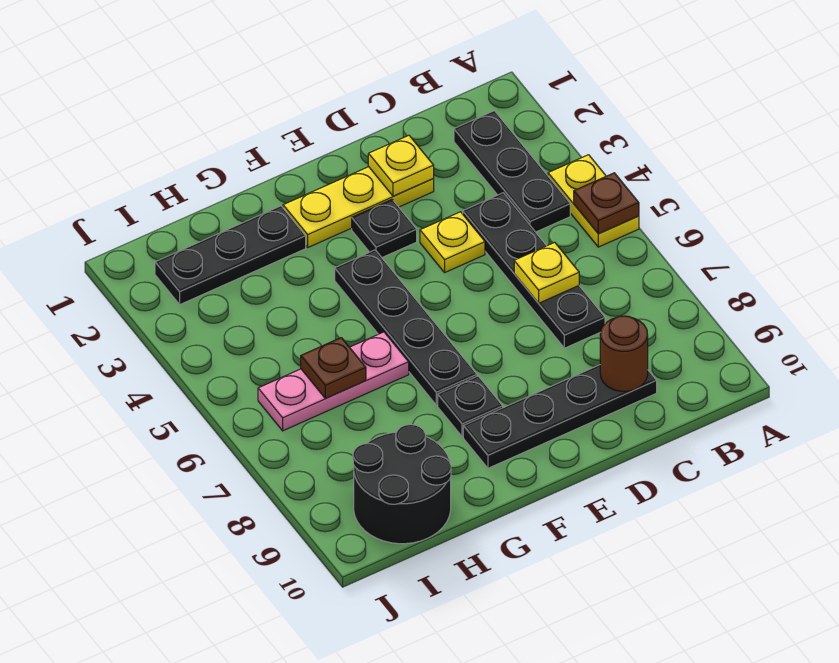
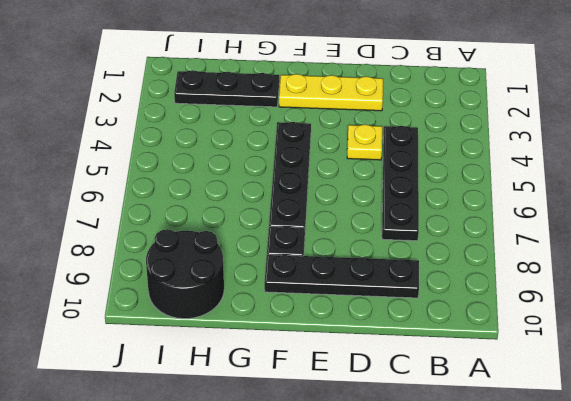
none -> yellow plate A4:A5 level 1
none -> black plate B2:B4 level 1
none -> black plate E3 level 1

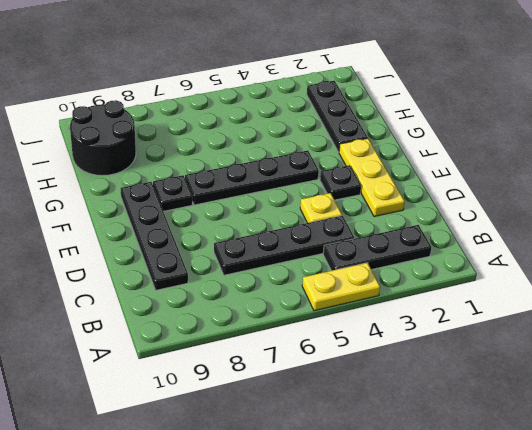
none -> pink plate G6:I6 level 1
none -> brown plate A5 level 2
none -> yellow plate C6 level 2

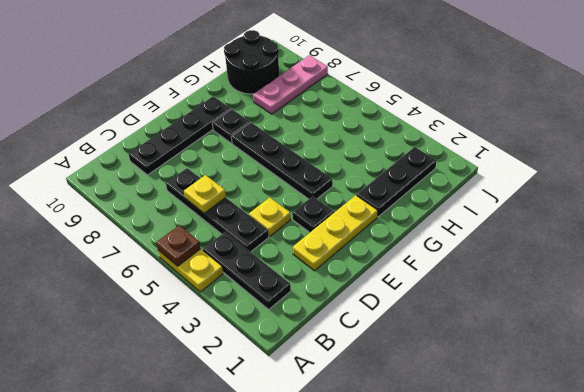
pink plate H8:J8 level 1 -> pink plate G6:I6 level 1
none -> brown round brick C9 level 2
none -> yellow plate D2 level 2
none -> brown plate H6 level 2

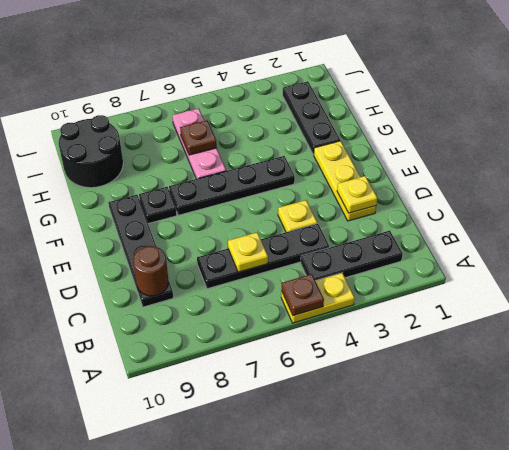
none -> black plate E3 level 1

